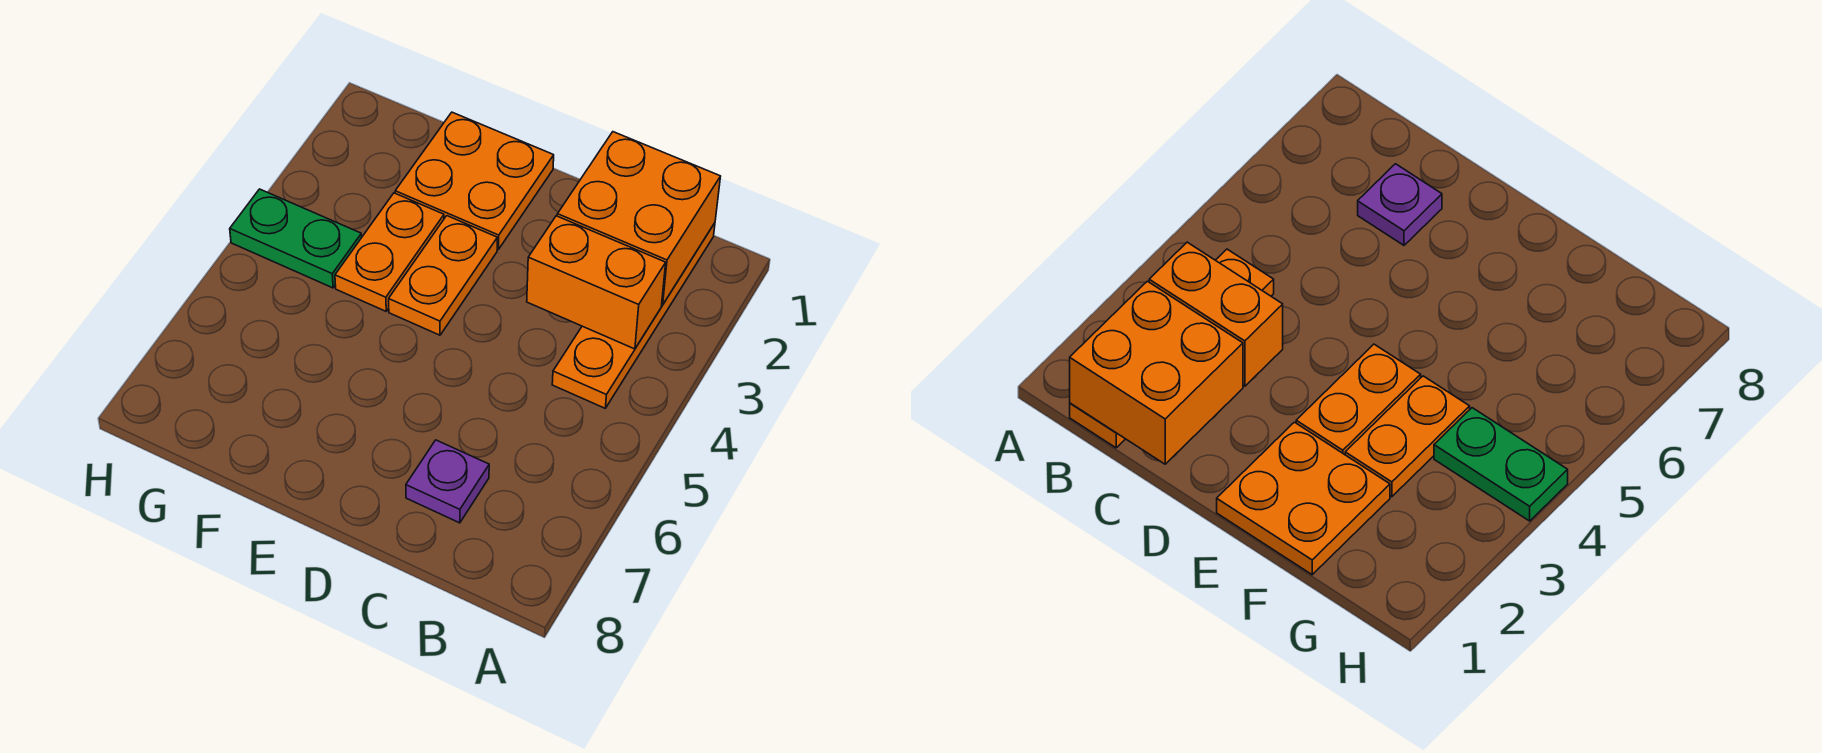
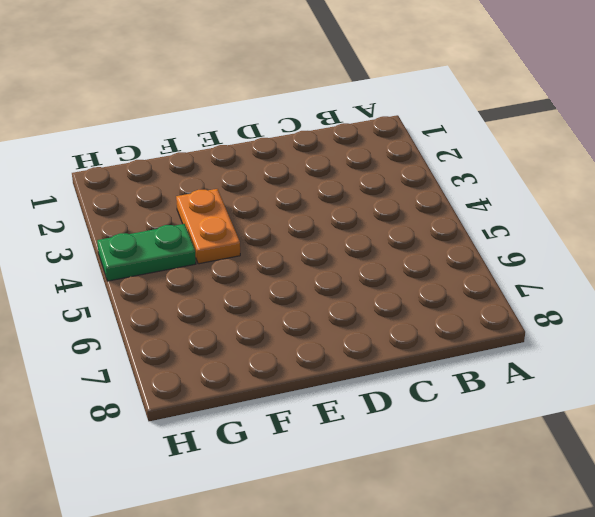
none -> orange plate B1:B4 level 1
none -> purple plate C7 level 1

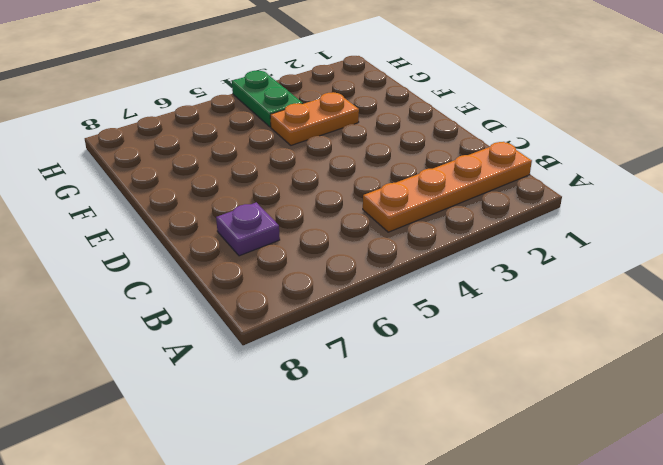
none -> orange plate E1:F2 level 1
none -> orange plate E3:E4 level 1

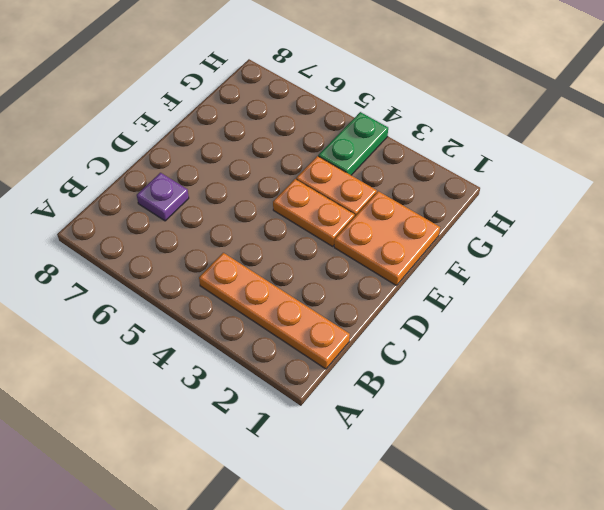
none -> orange brick B1:C2 level 2
none -> orange brick B3:C3 level 2

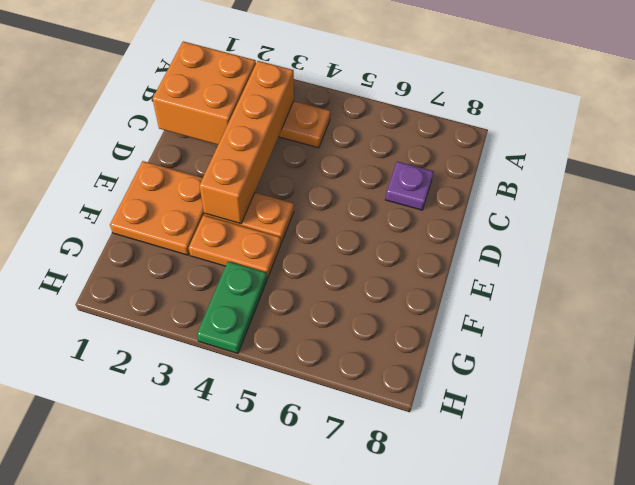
orange brick B3:E3 level 2 -> orange brick B3:C3 level 2

